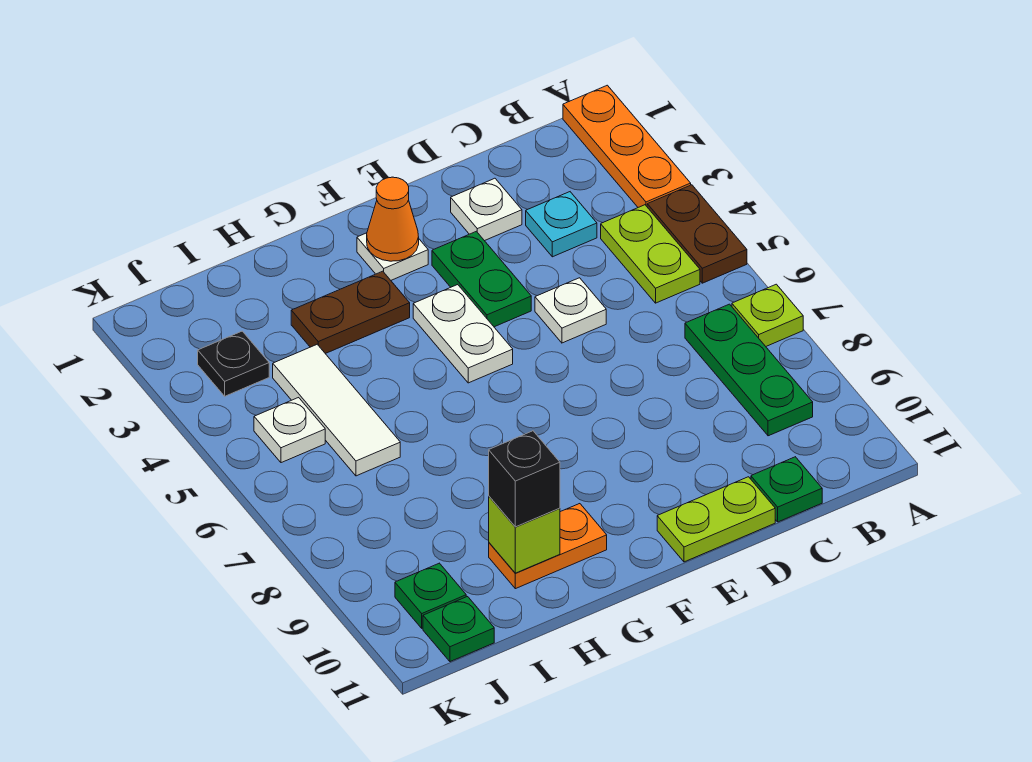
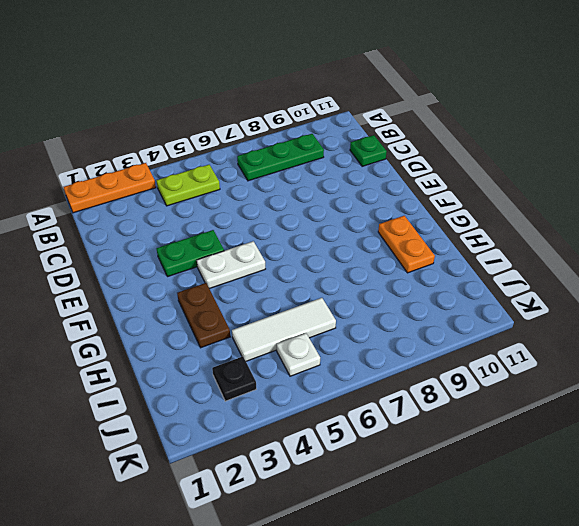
none -> brown plate A4:A5 level 1
none -> lime plate A7 level 1
none -> cyan plate C3 level 1

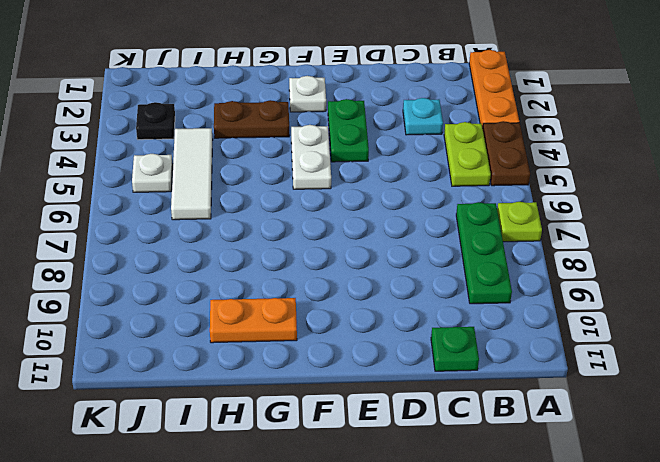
none -> white plate D2 level 1
none -> white plate D5 level 1
none -> lime plate D11:E11 level 1

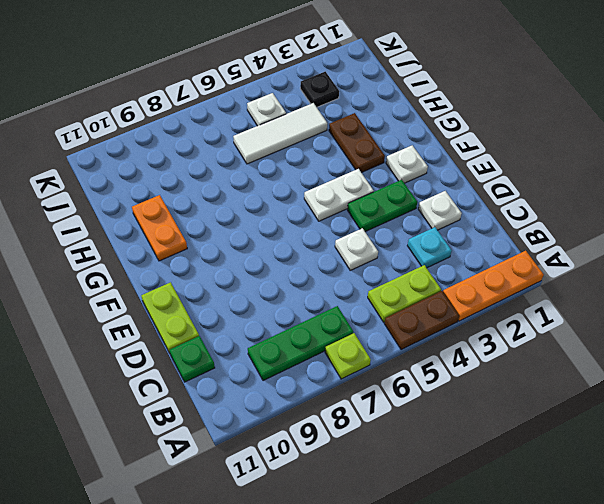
none -> green plate J10 level 1
none -> green plate J11 level 1
none -> orange cone F2 level 2

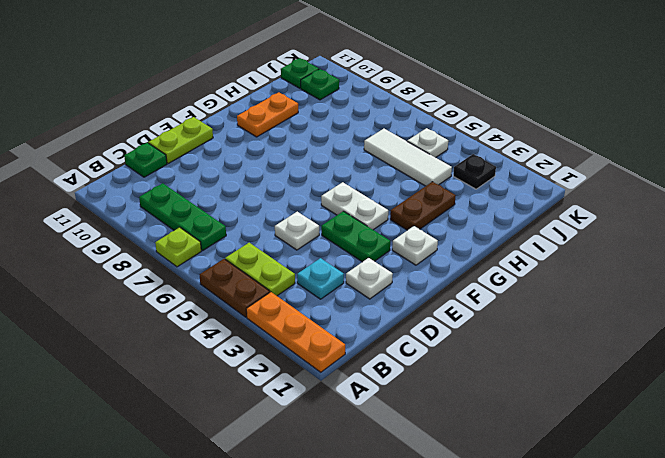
none -> orange cone F2 level 2
none -> lime brick H10 level 2
none -> black brick H10 level 3

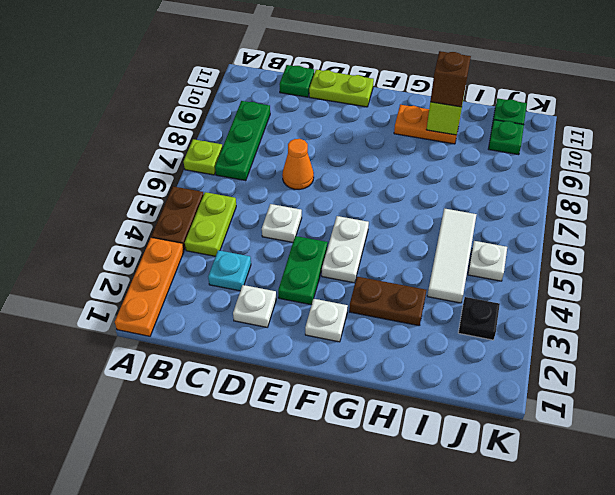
orange cone D7 level 1 -> orange cone F2 level 2
brown brick H10 level 3 -> black brick H10 level 3

